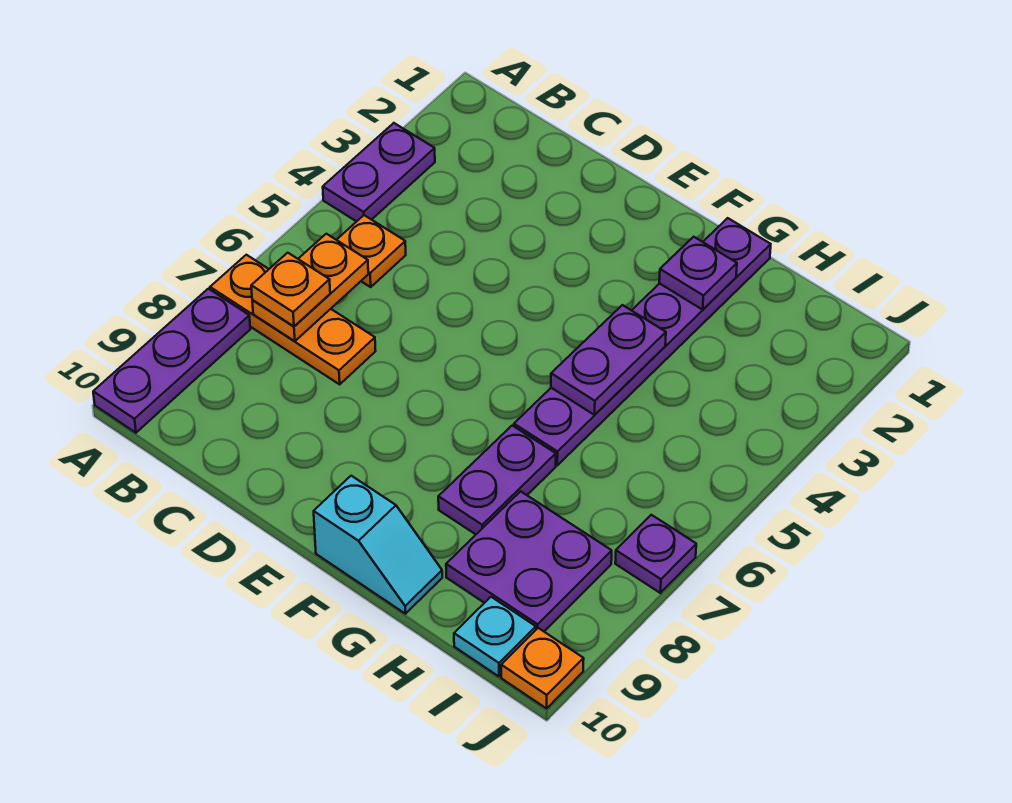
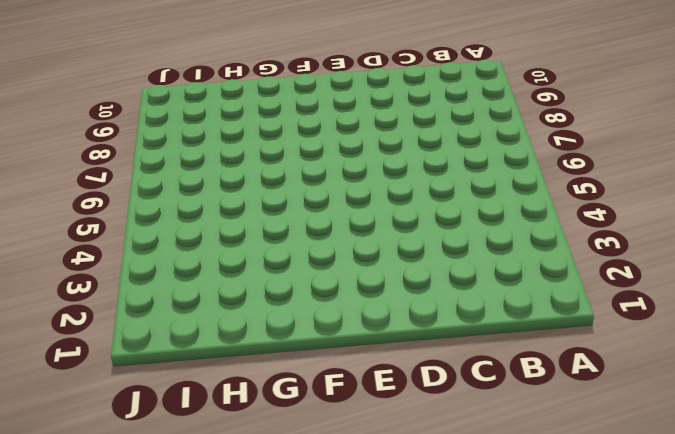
none -> purple plate A3:A4 level 1
none -> orange plate A7:C7 level 1
none -> purple plate A8:A10 level 1

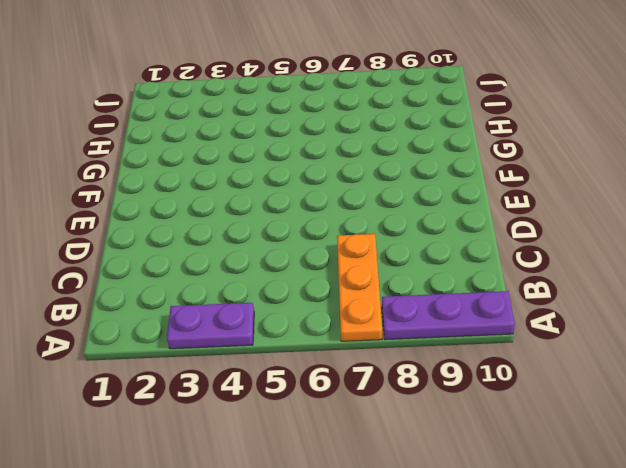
none -> orange plate B5 level 1
none -> cyan slope F10:G10 level 1 top F
none -> purple plate G1:G6 level 1

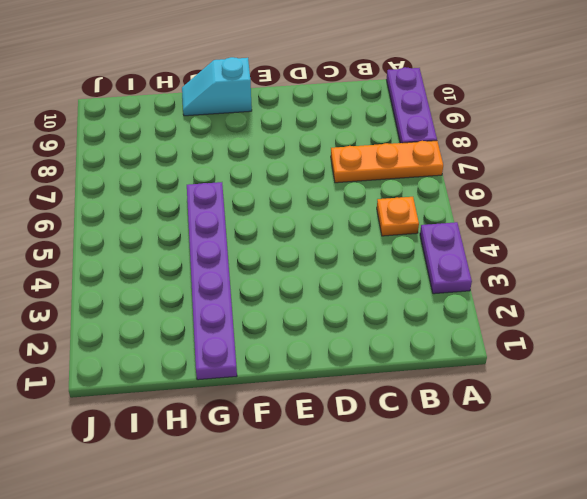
none -> purple plate G7:G8 level 1
none -> purple plate H8:I9 level 1
none -> cyan plate I10 level 1

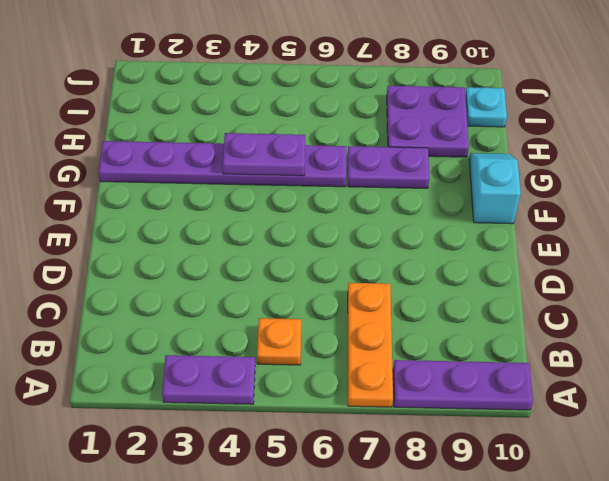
none -> purple plate J7 level 1
none -> orange plate J10 level 1
none -> orange plate B6:B7 level 2

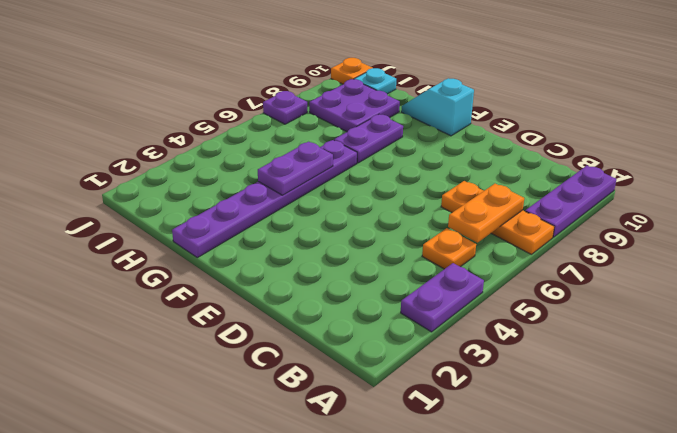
none -> purple plate G2 level 2
none -> orange plate B7 level 3

